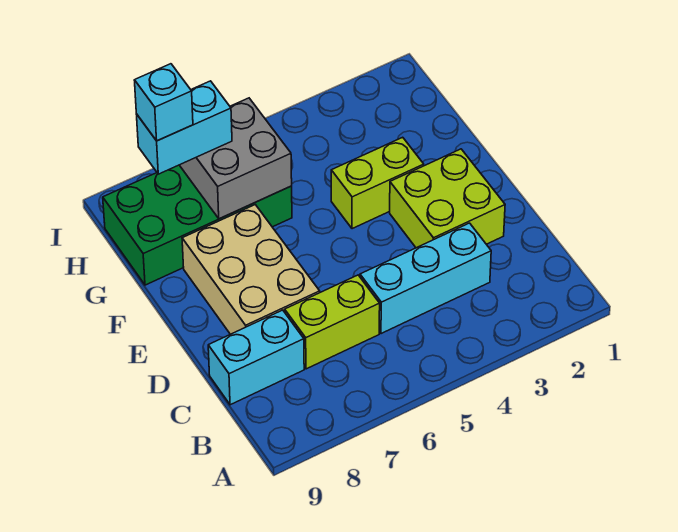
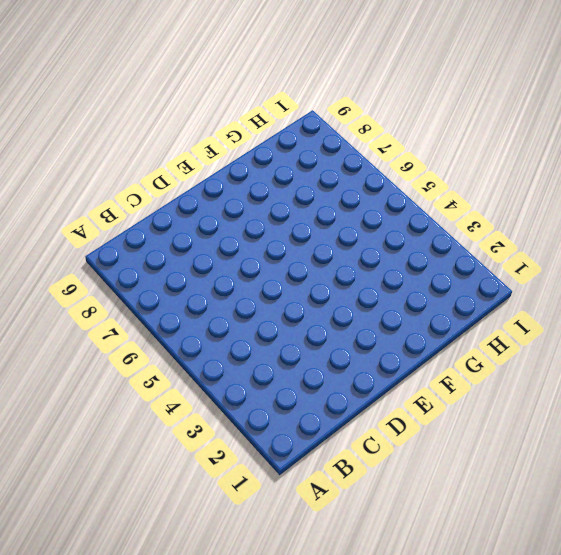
none -> cyan brick C3:C5 level 1
none -> lime brick C6:C7 level 1

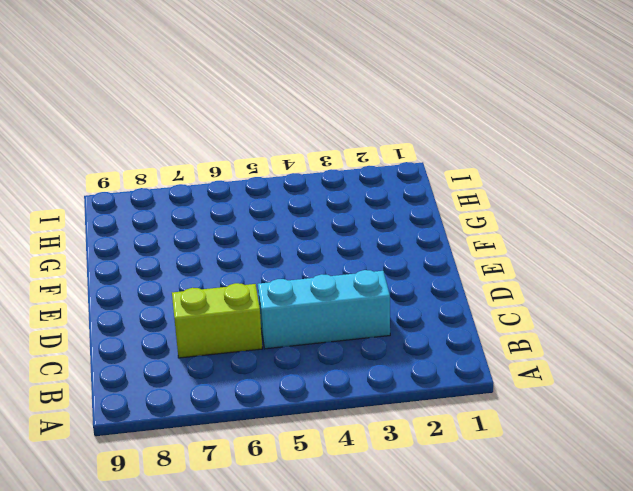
none -> cyan brick C8:C9 level 1
none -> lime brick D2:E3 level 1

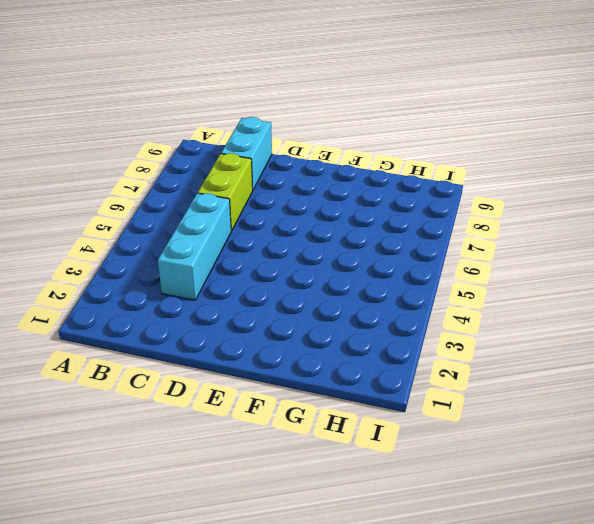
none -> lime brick D2:E3 level 1
none -> tan brick D7:F8 level 1

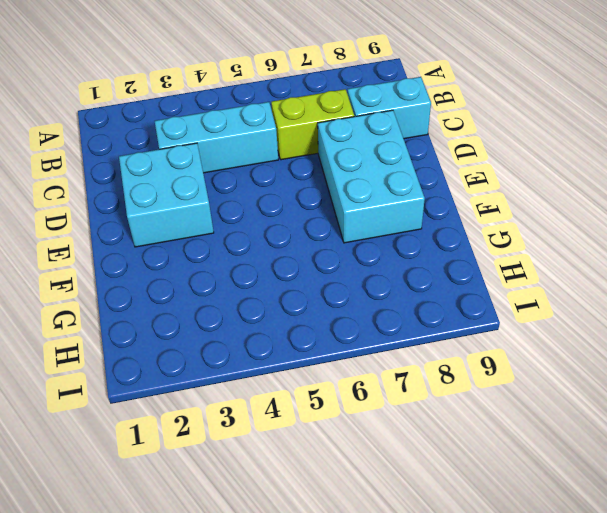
cyan brick D2:E3 level 1 -> lime brick D2:E3 level 1
cyan brick D7:F8 level 1 -> tan brick D7:F8 level 1
none -> lime brick F3:F4 level 1
none -> green brick G6:H9 level 1

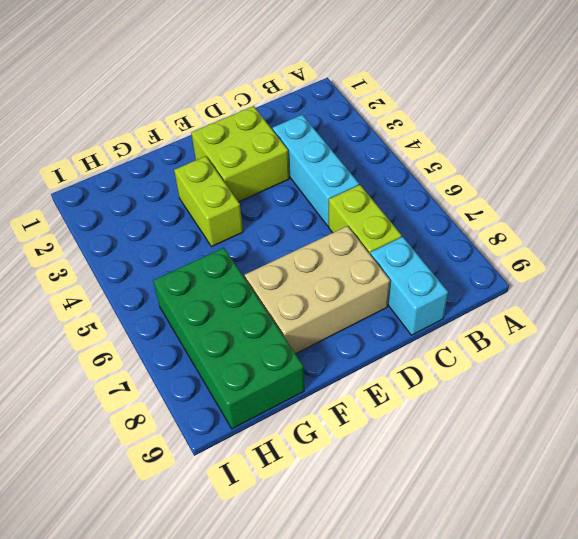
none -> grey brick G6:H7 level 2
none -> cyan brick H7:H8 level 3

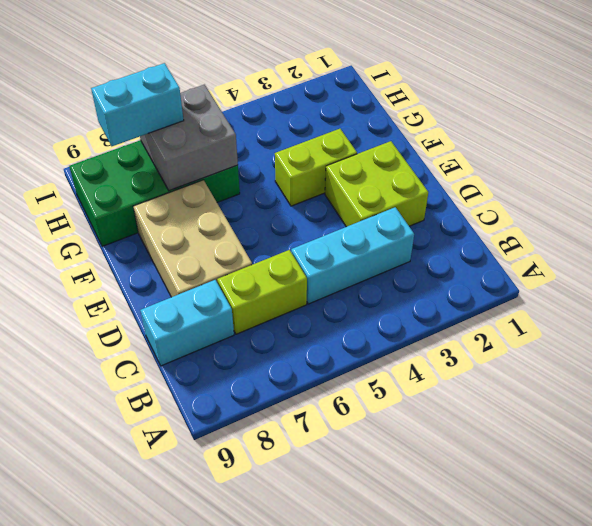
none -> cyan brick H8 level 4

